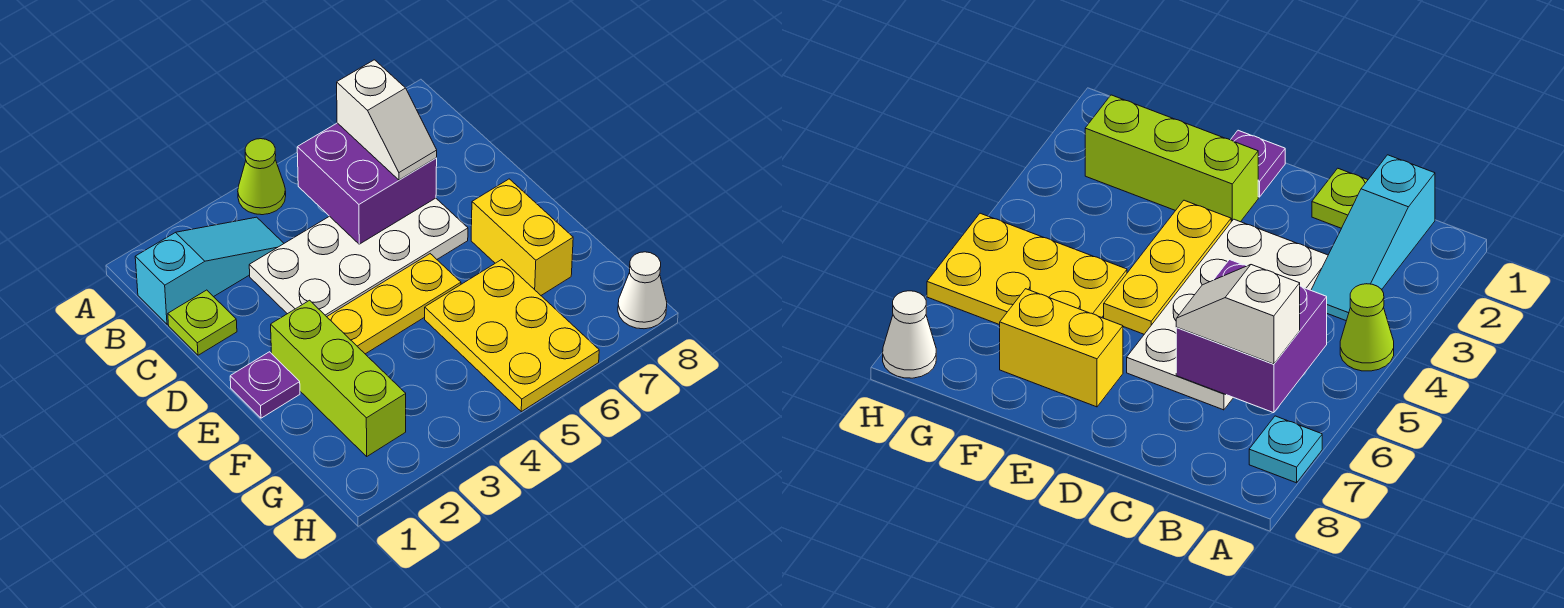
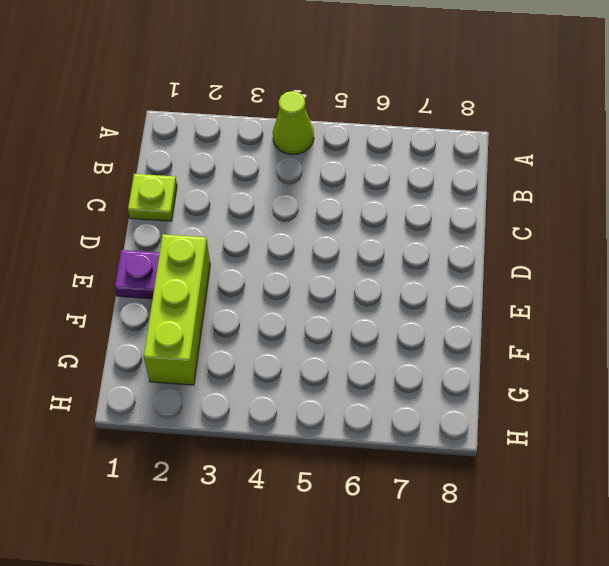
none -> cyan plate A7 level 1
none -> cyan slope B1:B3 level 1 top 1
none -> white plate C3:D6 level 1

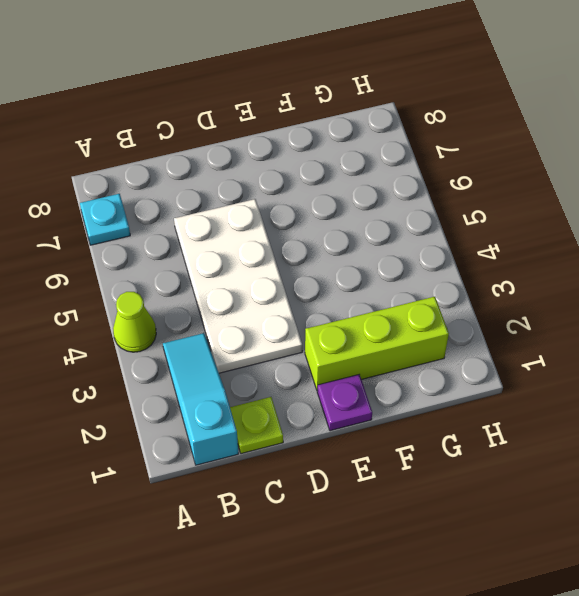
none -> yellow plate E3:E5 level 1
none -> yellow brick E7:F7 level 1
none -> yellow plate F5:H6 level 1

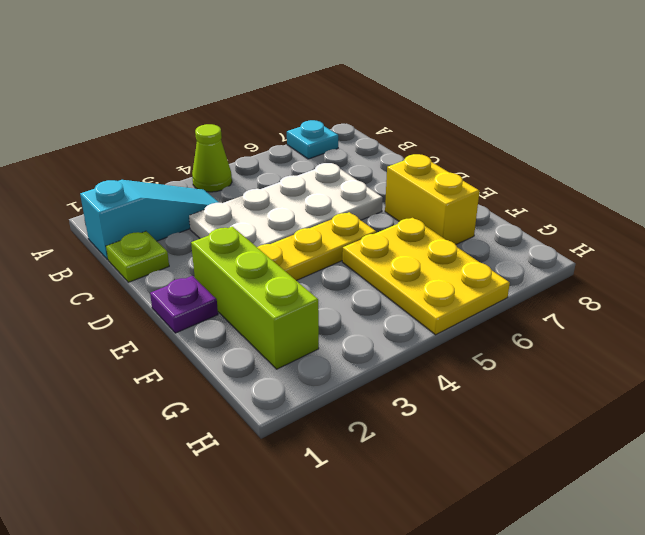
none -> white cone H8 level 1
none -> purple brick B5:C6 level 2
none -> white slope B6:C6 level 3 top B

